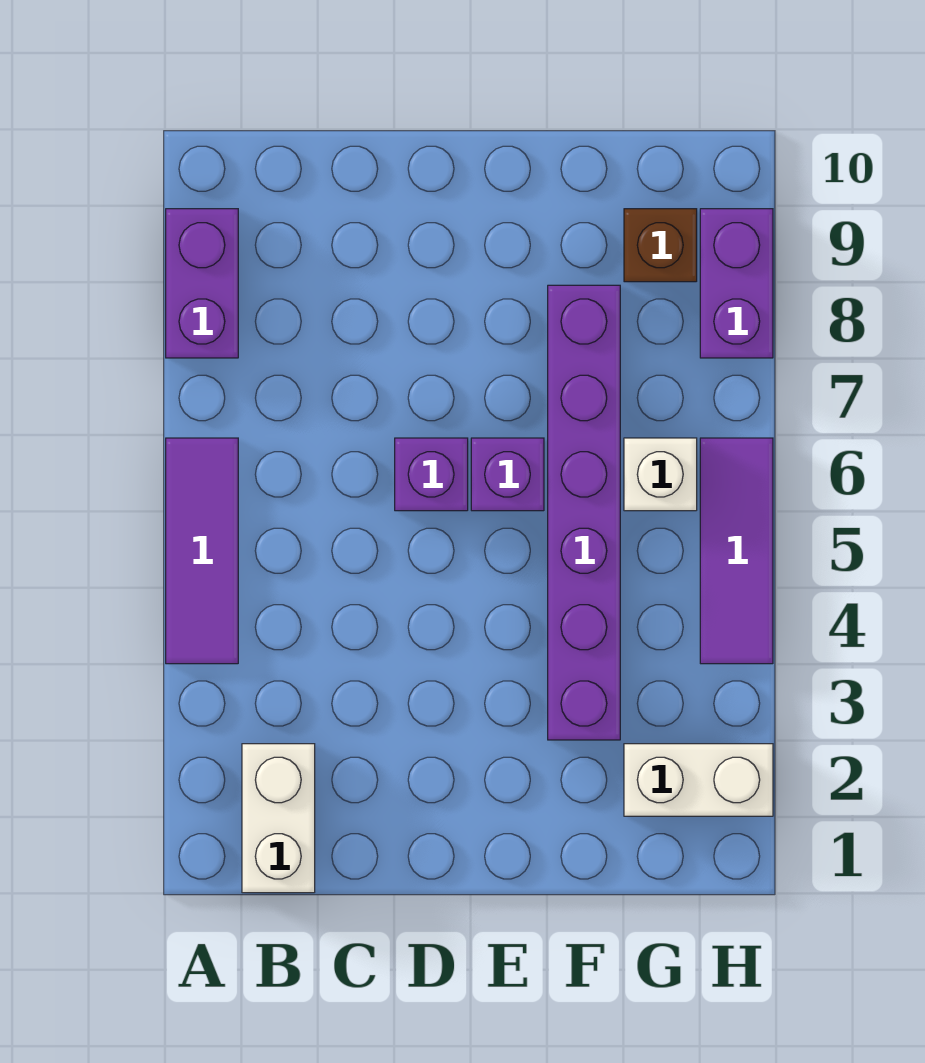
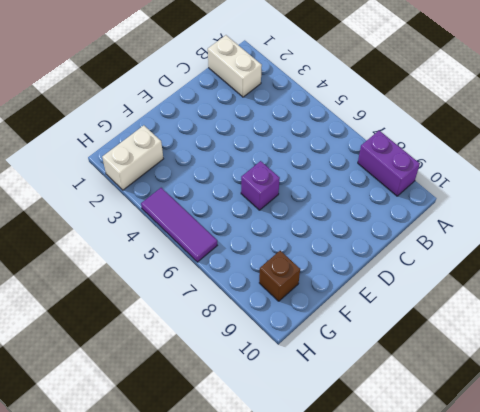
none -> purple tile A4:A6 level 1
none -> purple brick D6 level 1

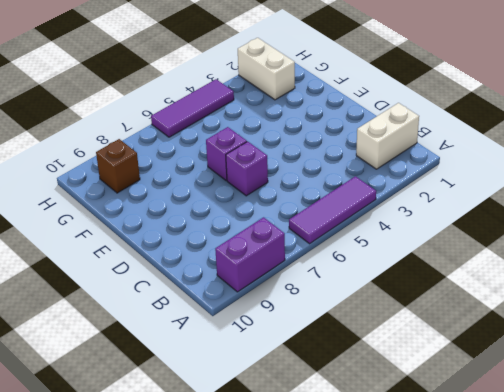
none -> purple brick F3:F8 level 1
none -> white brick G6 level 1

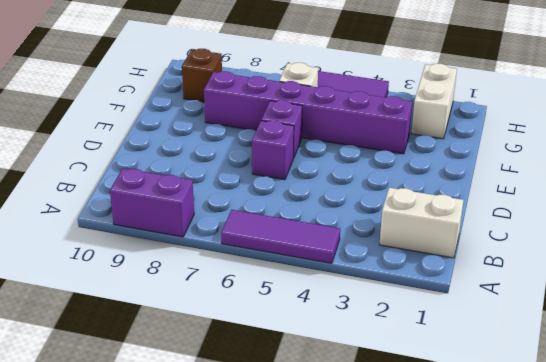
none -> purple brick H8:H9 level 1

